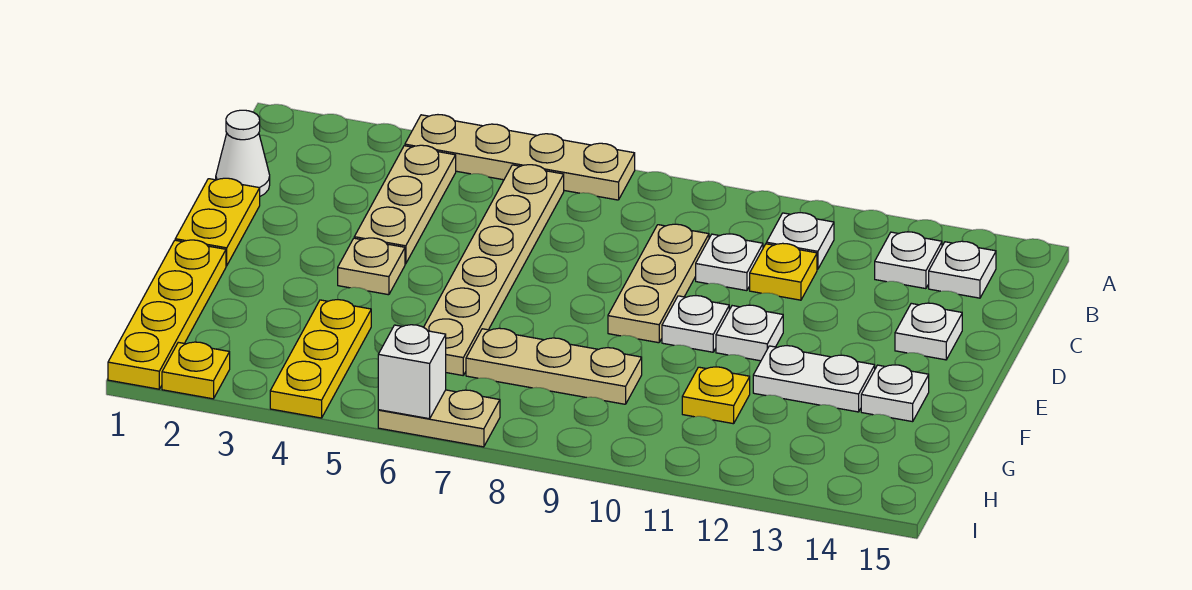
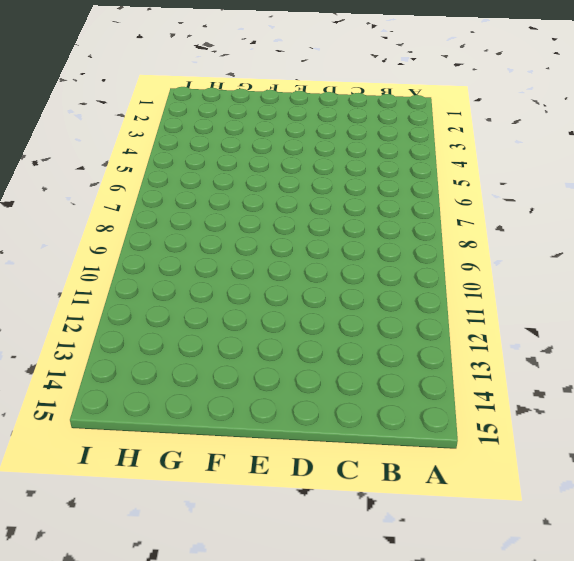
none -> tan plate A4:A7 level 1
none -> tan plate B4:D4 level 1
none -> tan plate B6:G6 level 1

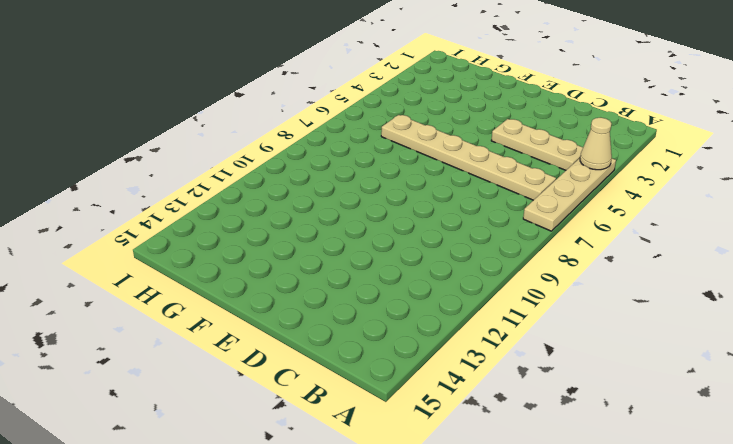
tan cone A4 level 2 -> none
none -> white plate B11 level 1
none -> white plate B13 level 1
none -> white plate B14 level 1

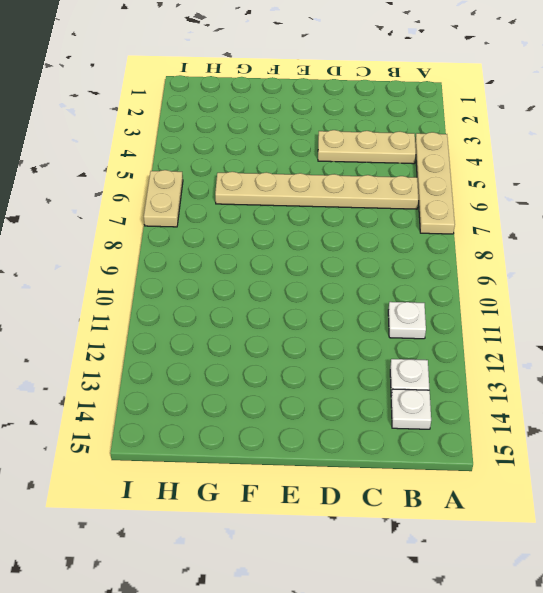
none -> white cone C1 level 1
none -> tan plate C9:E9 level 1
none -> white plate C10 level 1

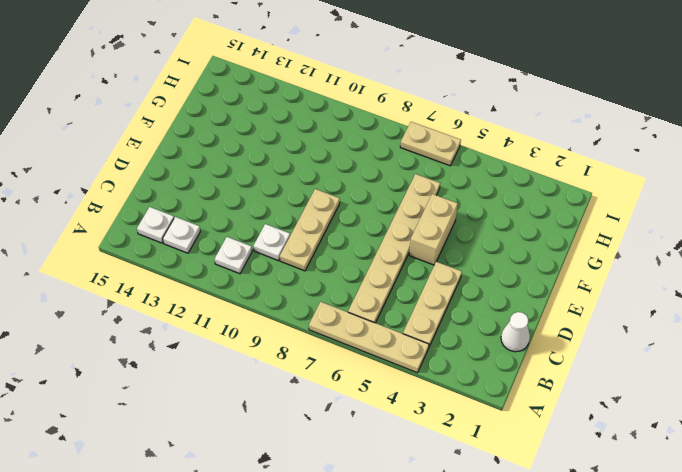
tan brick E5:F5 level 1 -> none
none -> yellow plate C11 level 1
none -> yellow plate D1:E1 level 1
none -> white plate D14 level 1

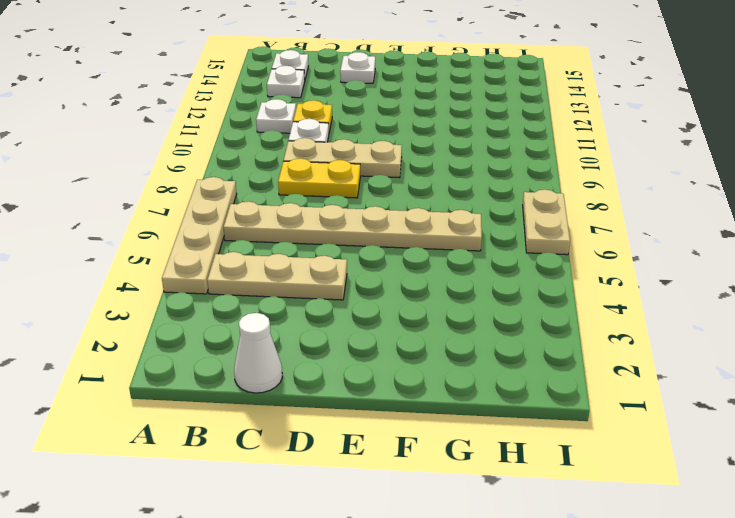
yellow plate C8:D8 level 1 -> yellow plate D1:E1 level 1
none -> tan plate E4 level 1
none -> white plate E10 level 1
none -> white plate E11 level 1

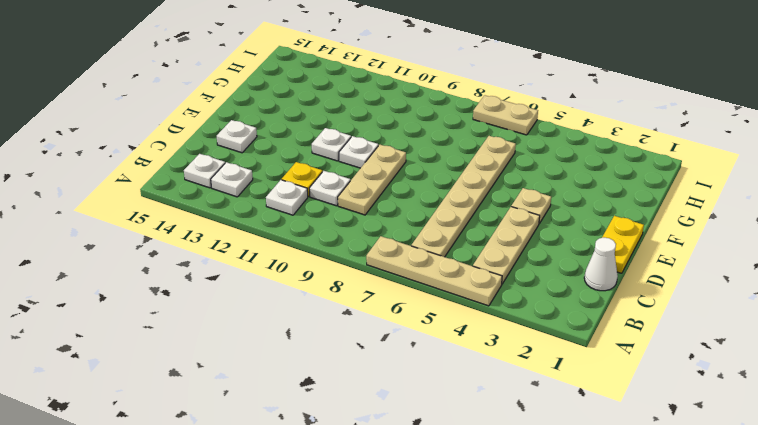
none -> yellow plate F1:I1 level 1
none -> white plate F12:F13 level 1
none -> white plate F14 level 1

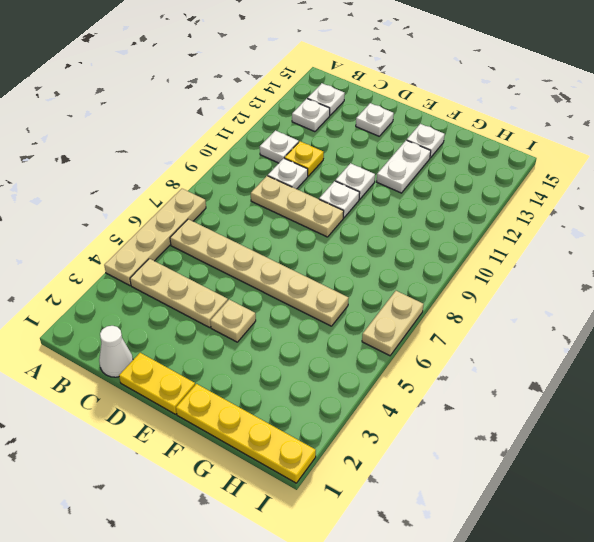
none -> yellow plate G4:I4 level 1
none -> tan plate G7:G9 level 1
none -> yellow plate G11 level 1

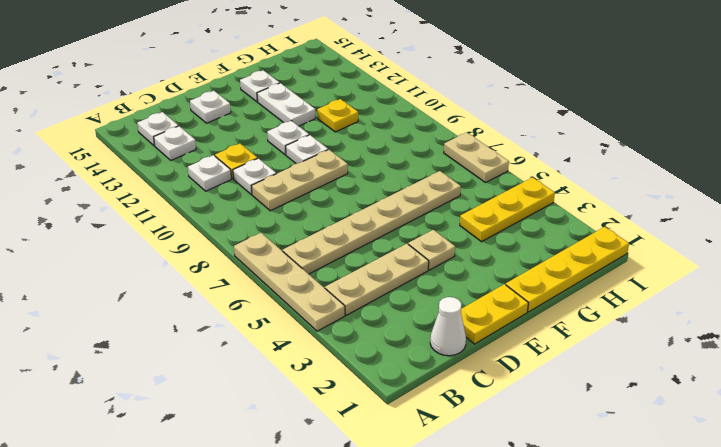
none -> tan plate G7:G9 level 1
none -> yellow plate I2 level 1
none -> white brick I6 level 2

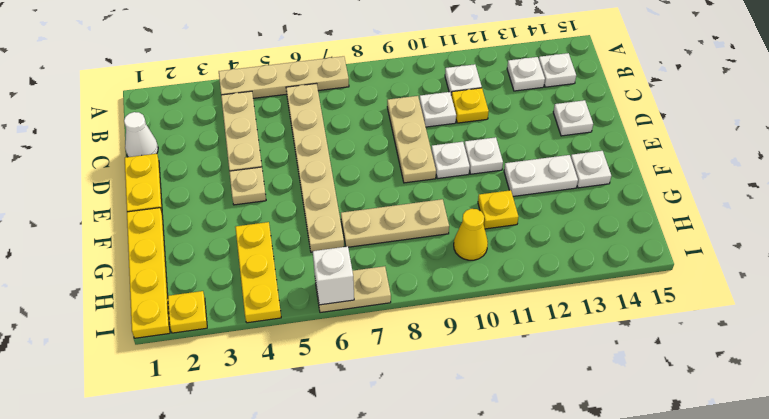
yellow cone H10 level 1 -> none

